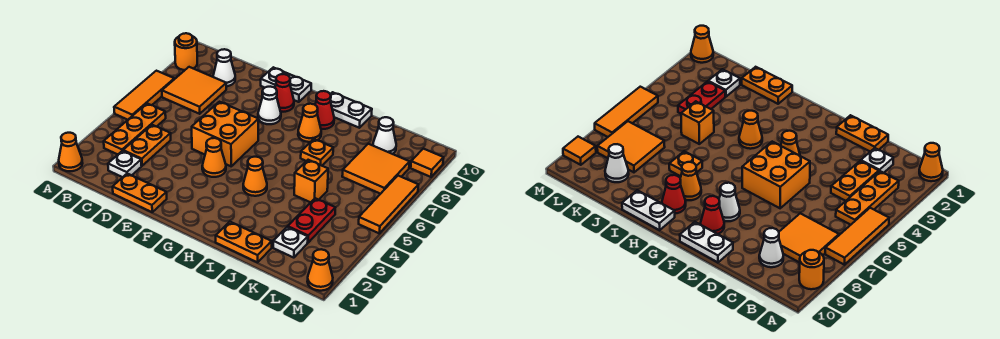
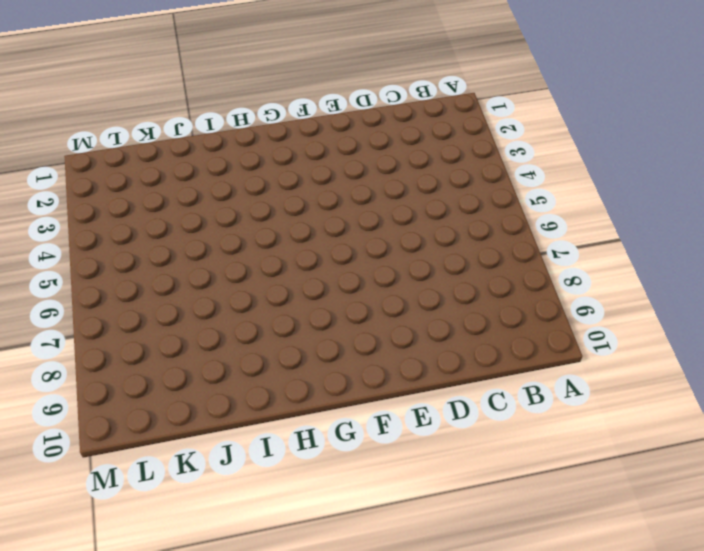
none -> orange cone A1 level 1
none -> orange tile A5:A7 level 1
none -> orange round brick A9 level 1

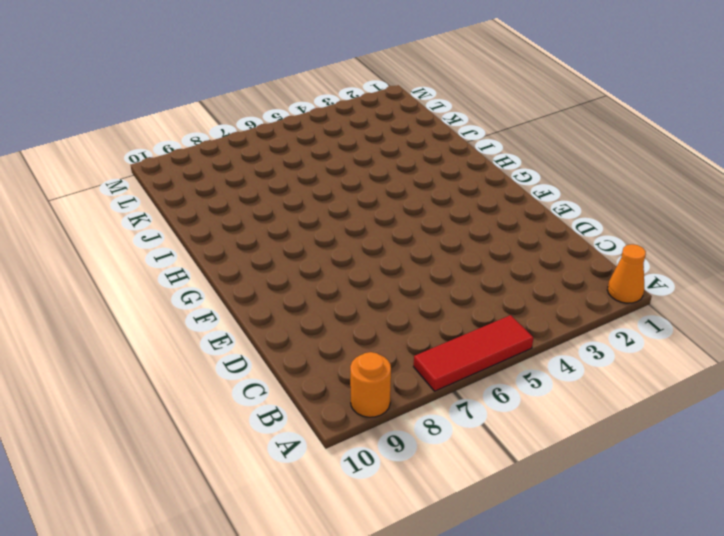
red tile A5:A7 level 1 -> orange tile A5:A7 level 1
none -> orange plate B3:B5 level 1
none -> orange tile B7:C8 level 1
none -> white plate C2 level 1

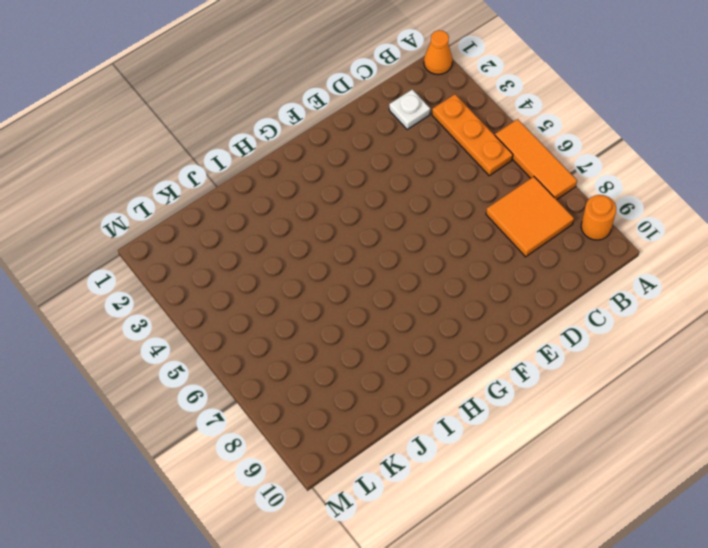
none -> orange plate C3:C4 level 1
none -> white cone C9 level 1
none -> orange plate D1:E1 level 1

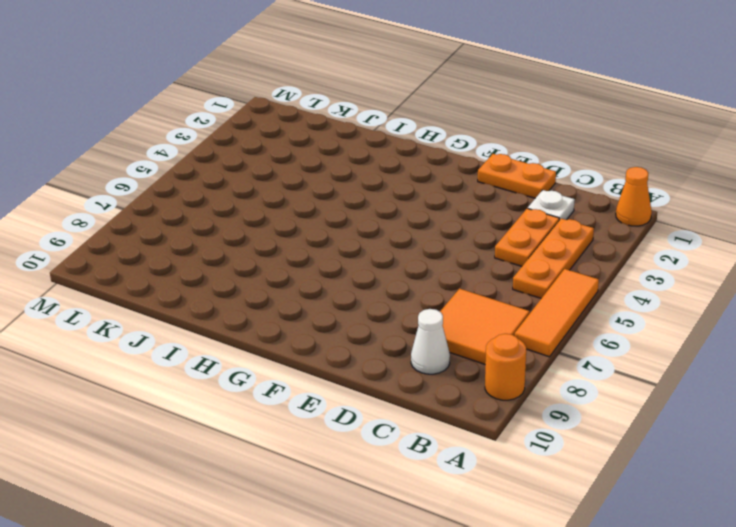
none -> orange brick E5:F6 level 1
none -> white plate E10:F10 level 1
none -> orange cone F4 level 1

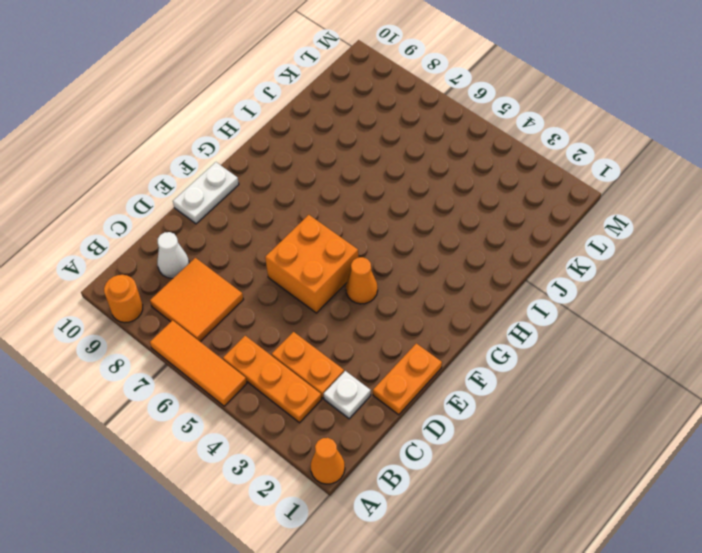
none -> white cone F8 level 1
none -> red cone F9 level 1
none -> orange cone H4 level 1

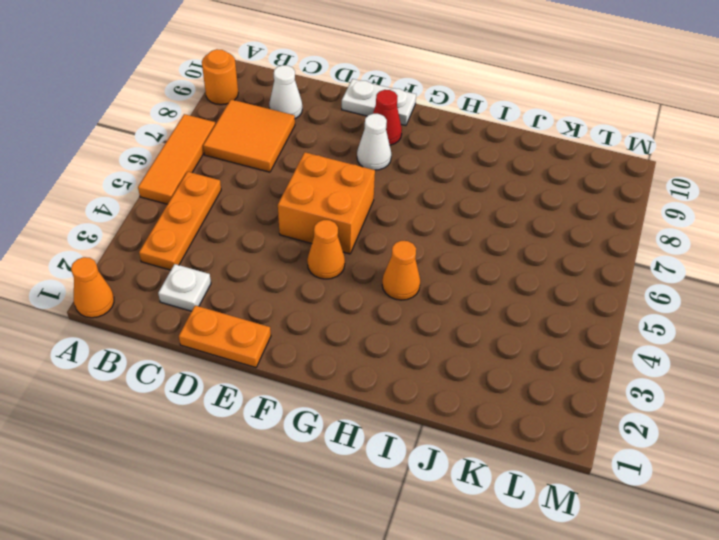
none -> orange plate C3:C4 level 1
none -> orange cone H8 level 1
none -> red cone H9 level 1

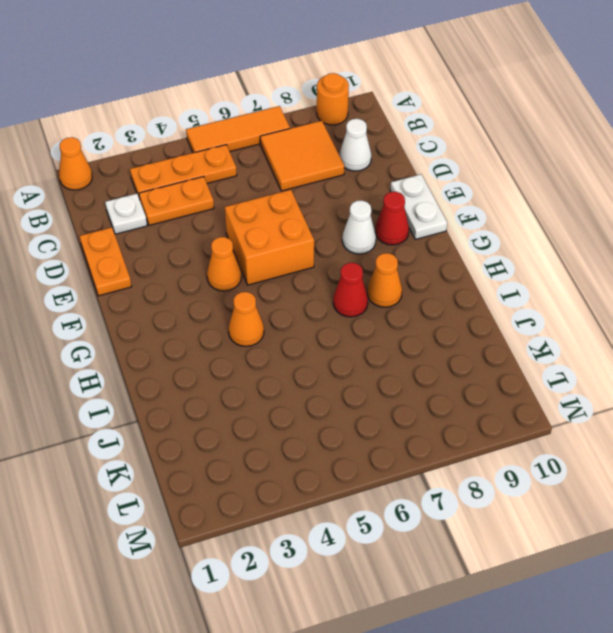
red cone H7 level 1 -> red cone H9 level 1
none -> white plate H10:I10 level 1
none -> orange plate I1:J1 level 1
none -> orange plate I7 level 1

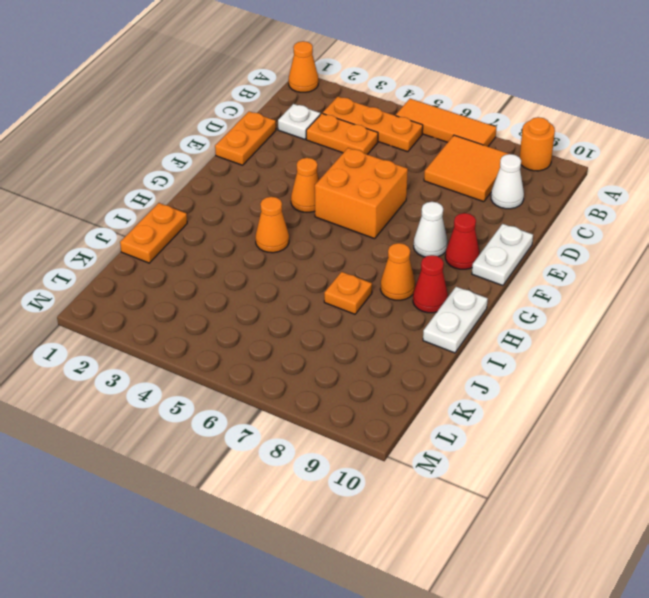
none -> orange brick J5 level 1
none -> white plate K2 level 1
none -> red plate K3:K4 level 1

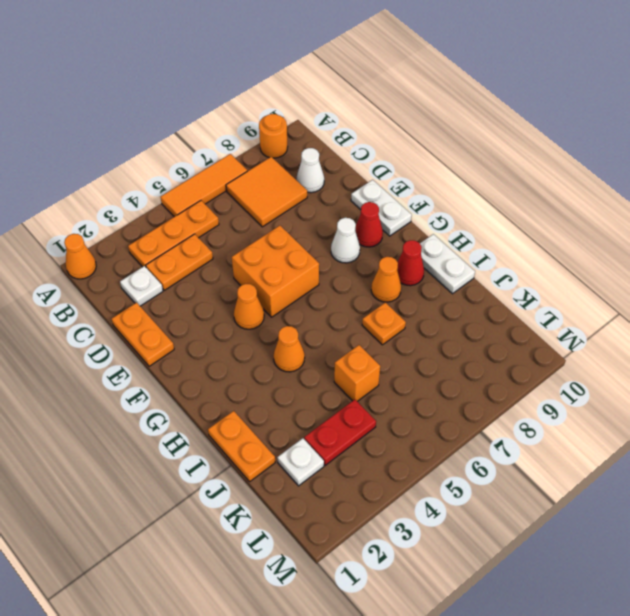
none -> orange tile K7:L8 level 1
none -> white cone K9 level 1
none -> orange cone M1 level 1

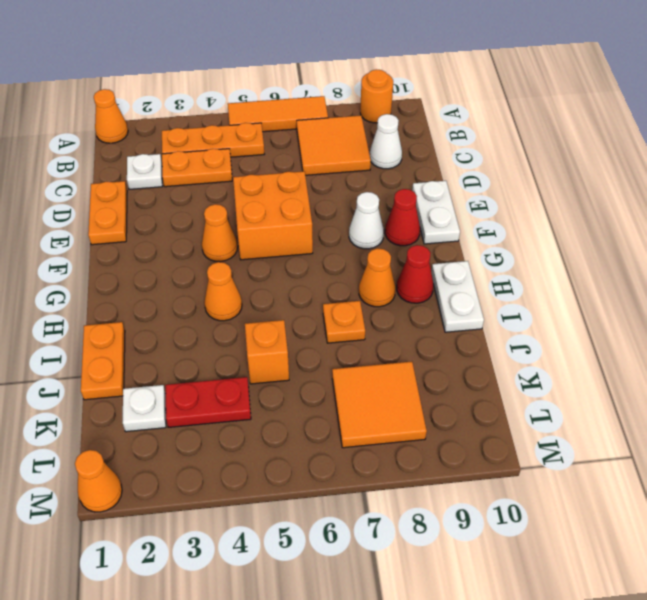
none -> white cone K9 level 1
none -> orange tile M5:M7 level 1
none -> orange tile M9 level 1

